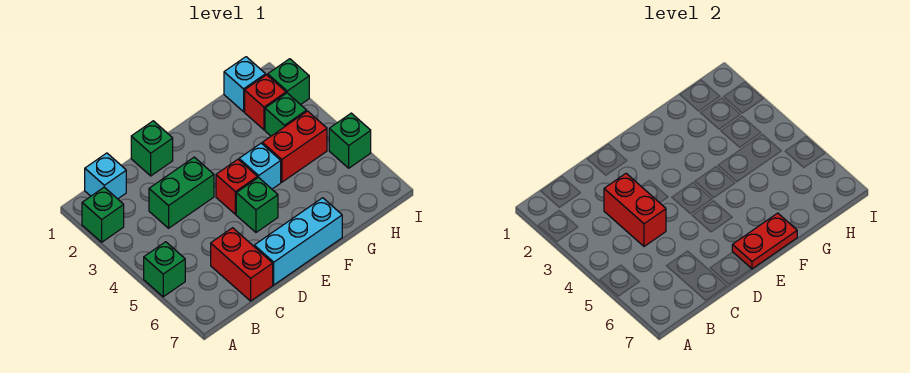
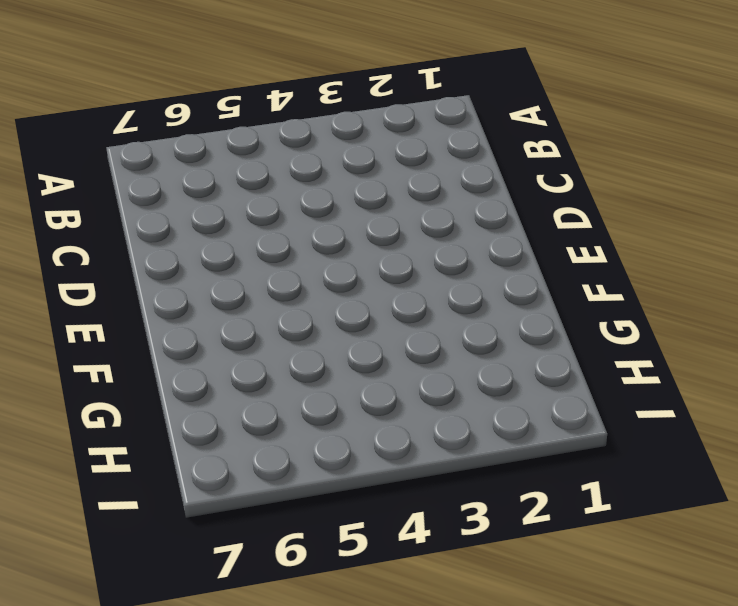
none -> green brick A2 level 1
none -> green brick A5 level 1
none -> cyan brick B1 level 1

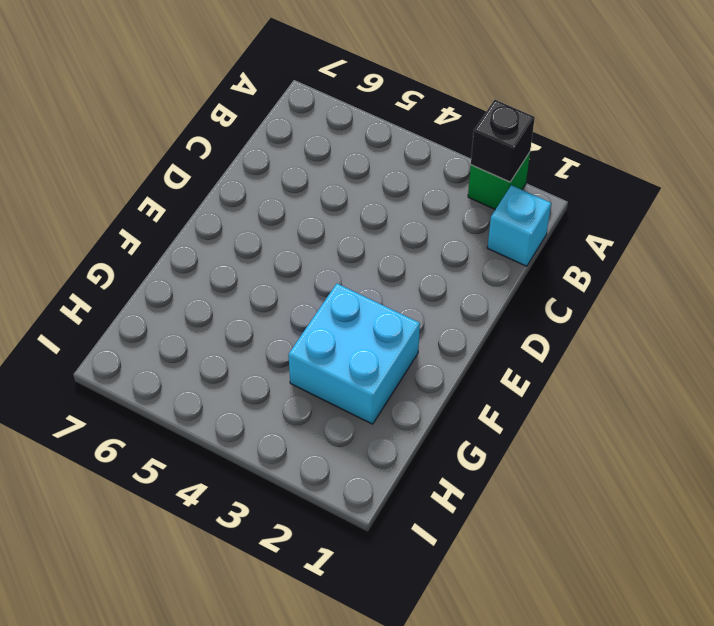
black brick A2 level 2 -> none
cyan brick F2:G3 level 1 -> none
none -> green brick A5 level 1
none -> green brick C3:D3 level 1
none -> red brick C6:C7 level 1

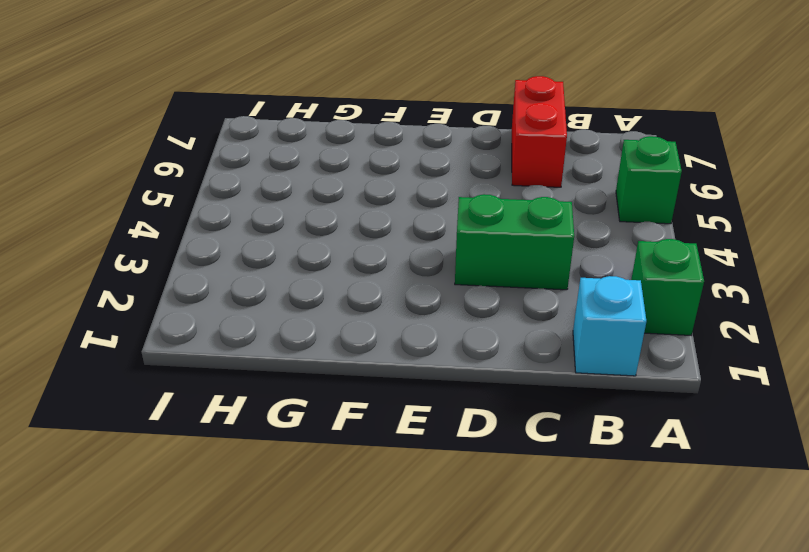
none -> green brick D1 level 1
none -> cyan brick D7:F7 level 1
none -> red brick E4 level 1

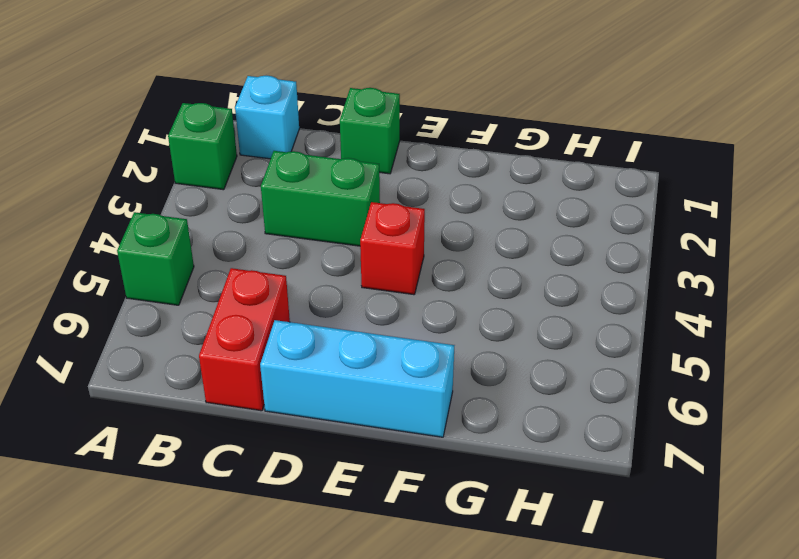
none -> green brick E5 level 1
none -> cyan brick F4 level 1
none -> red brick G4:H4 level 1

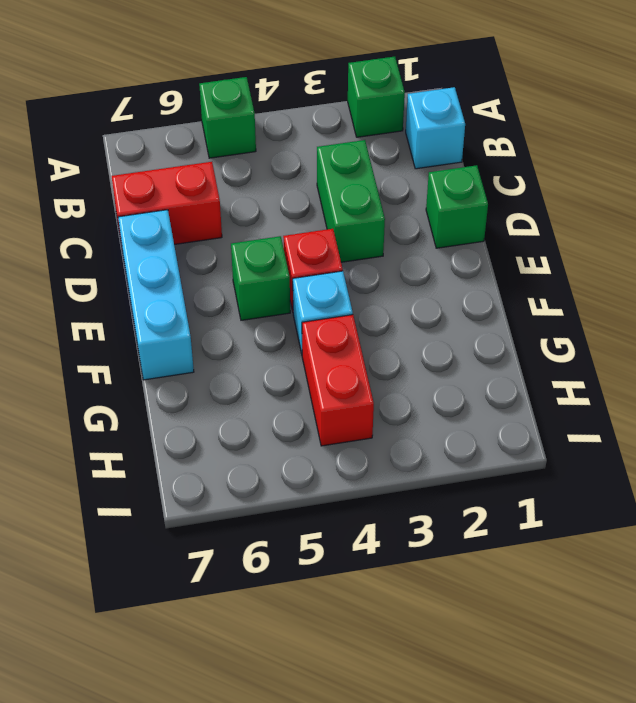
none -> cyan brick H1 level 1
none -> red brick H2 level 1
none -> green brick H3 level 1

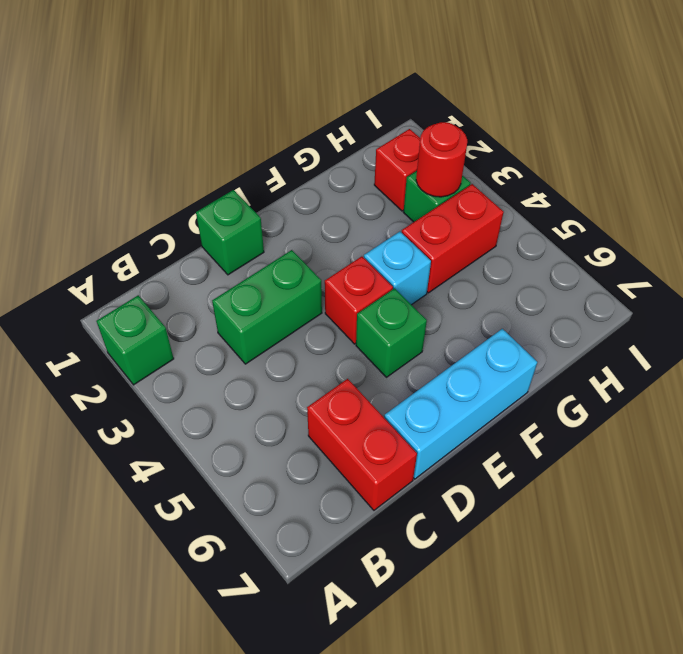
red round brick H3 level 2 -> none
none -> green brick A5 level 1
none -> cyan brick B1 level 1
none -> cyan brick H1 level 1

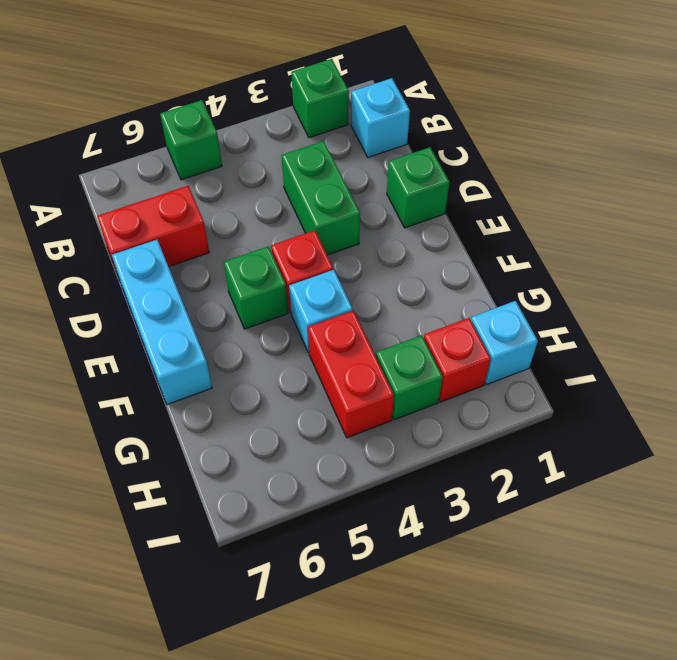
none -> green brick I2 level 1
none -> green brick I5 level 1
none -> red brick C3:C4 level 2

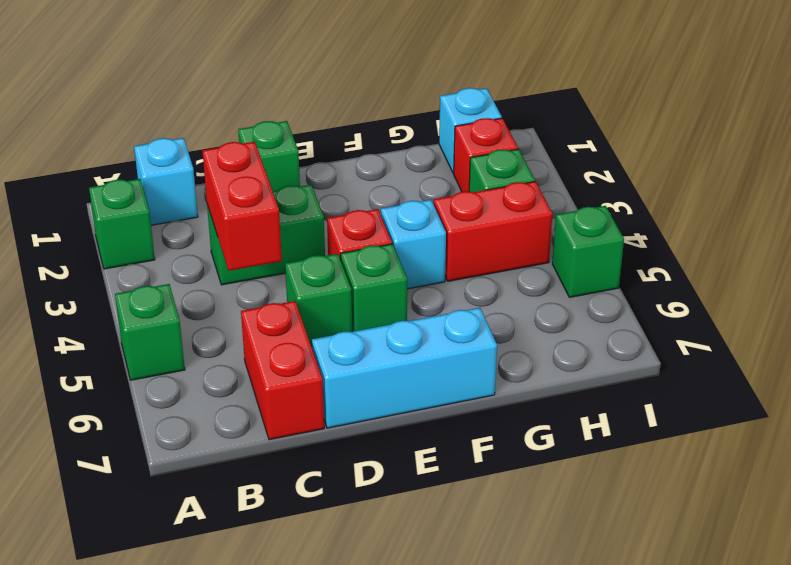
green brick D5 level 1 -> green brick I2 level 1
none -> red plate E7:F7 level 2

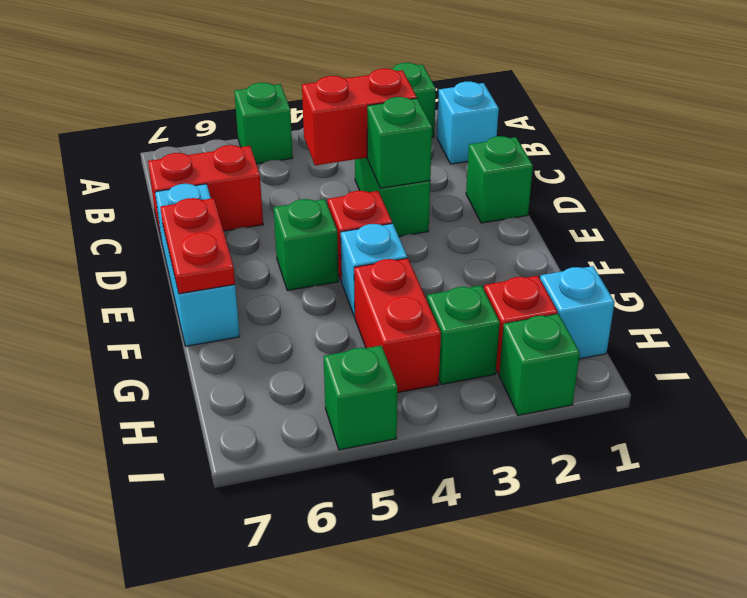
green brick D3 level 2 -> none

